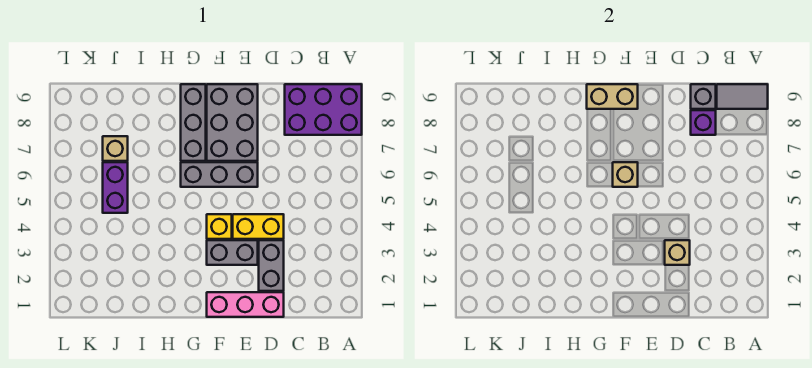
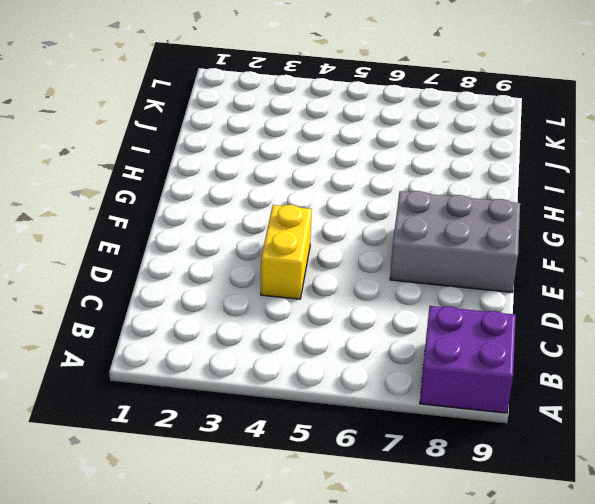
purple brick A8:B9 level 1 -> purple brick A8:C9 level 1
none -> pink brick D1:F1 level 1
none -> grey brick D2:D3 level 1
none -> grey brick E3:F3 level 1

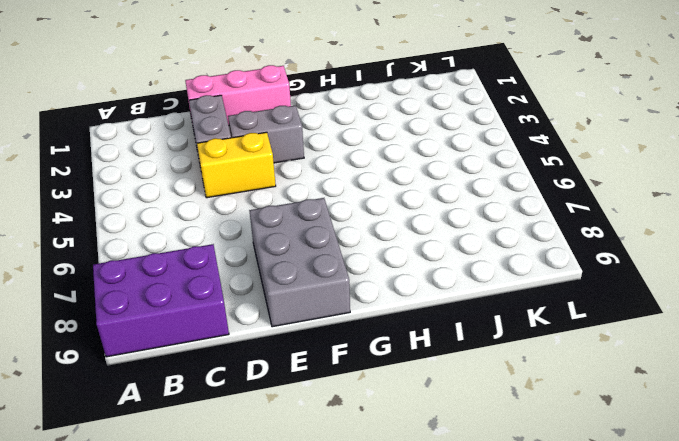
none -> grey brick E6:G6 level 1
none -> yellow brick F4 level 1
none -> grey brick G7:G9 level 1

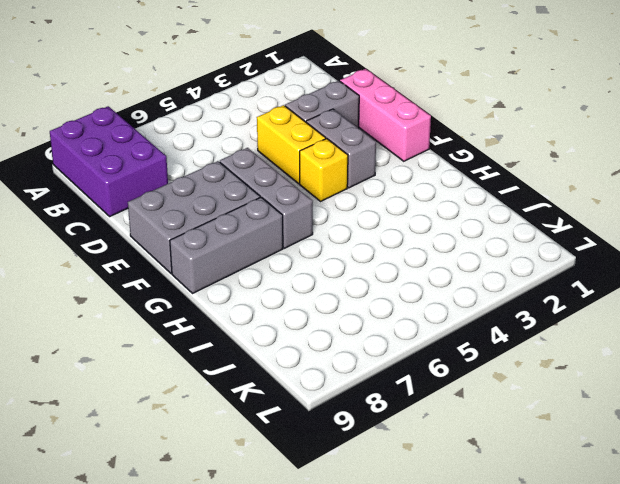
none -> purple brick J5:J6 level 1
none -> tan brick J7 level 1
none -> grey tile A9:B9 level 2

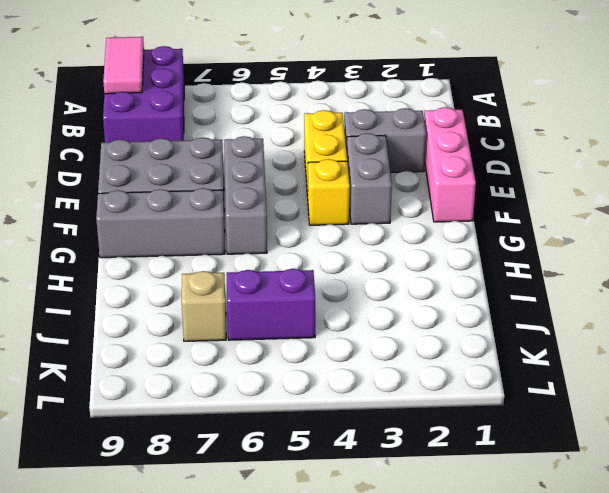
pink tile A9:B9 level 2 -> grey tile A9:B9 level 2
none -> purple brick C8 level 2
none -> grey brick C9 level 2
none -> tan brick D3 level 2

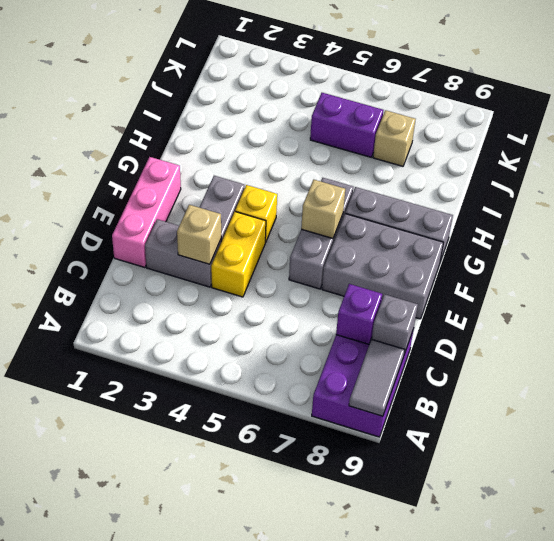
none -> tan brick F9:G9 level 2

